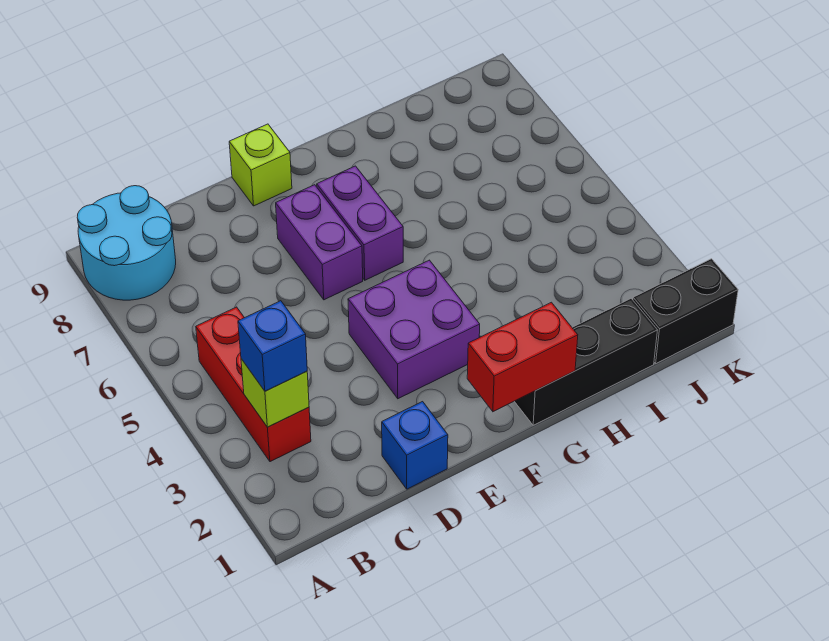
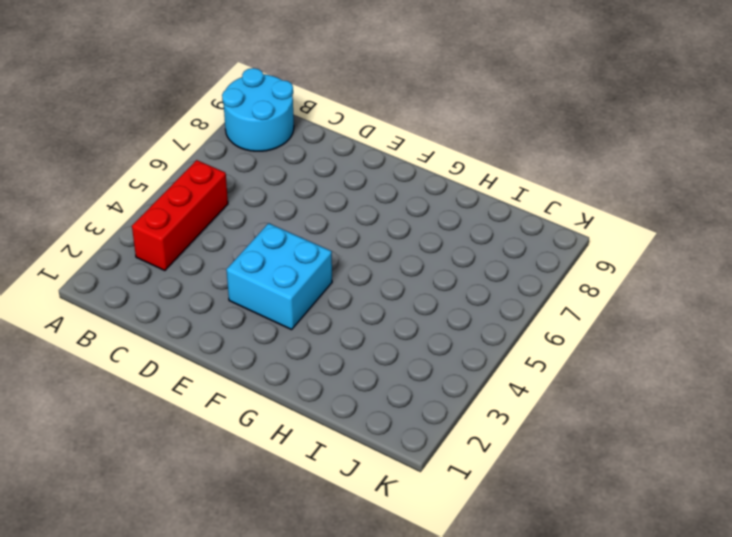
cyan brick E3:F4 level 1 -> purple brick E3:F4 level 1
none -> blue brick D1 level 1
none -> purple brick E6:E7 level 1
none -> lime brick E9 level 1

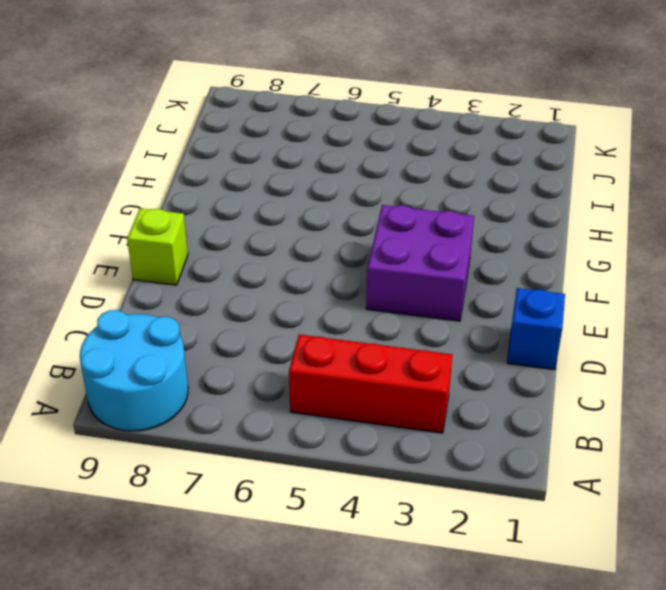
none -> purple brick E6:E7 level 1
none -> purple brick F6:F7 level 1
none -> black brick G1:I1 level 1

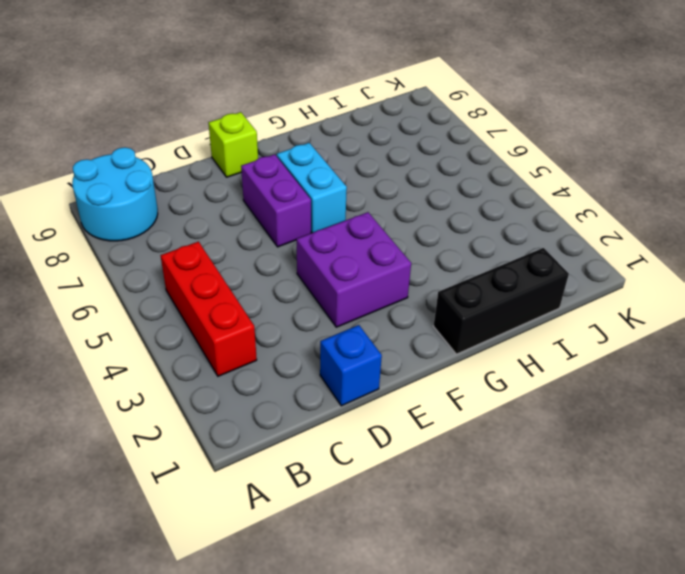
cyan brick F6:F7 level 1 -> purple brick F6:F7 level 1
none -> black brick J1:K1 level 1
none -> lime brick B3 level 2
none -> red brick F1:G1 level 2

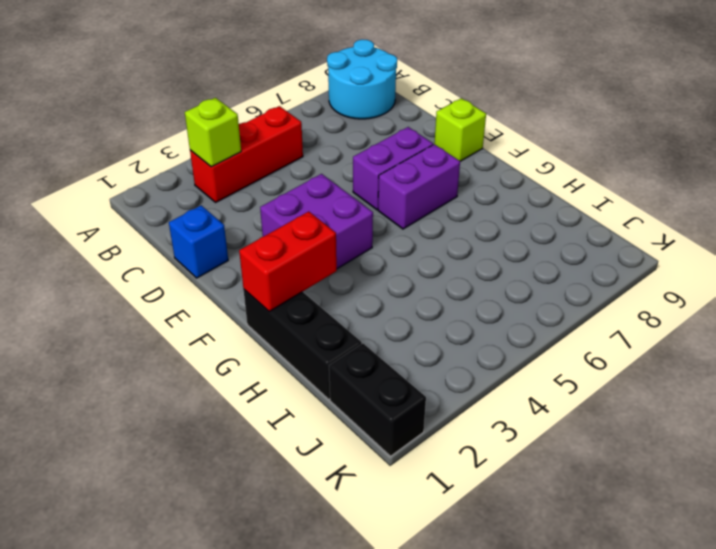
red brick G1:G2 level 2 -> red brick F1:G1 level 2
none -> blue brick B3 level 3

